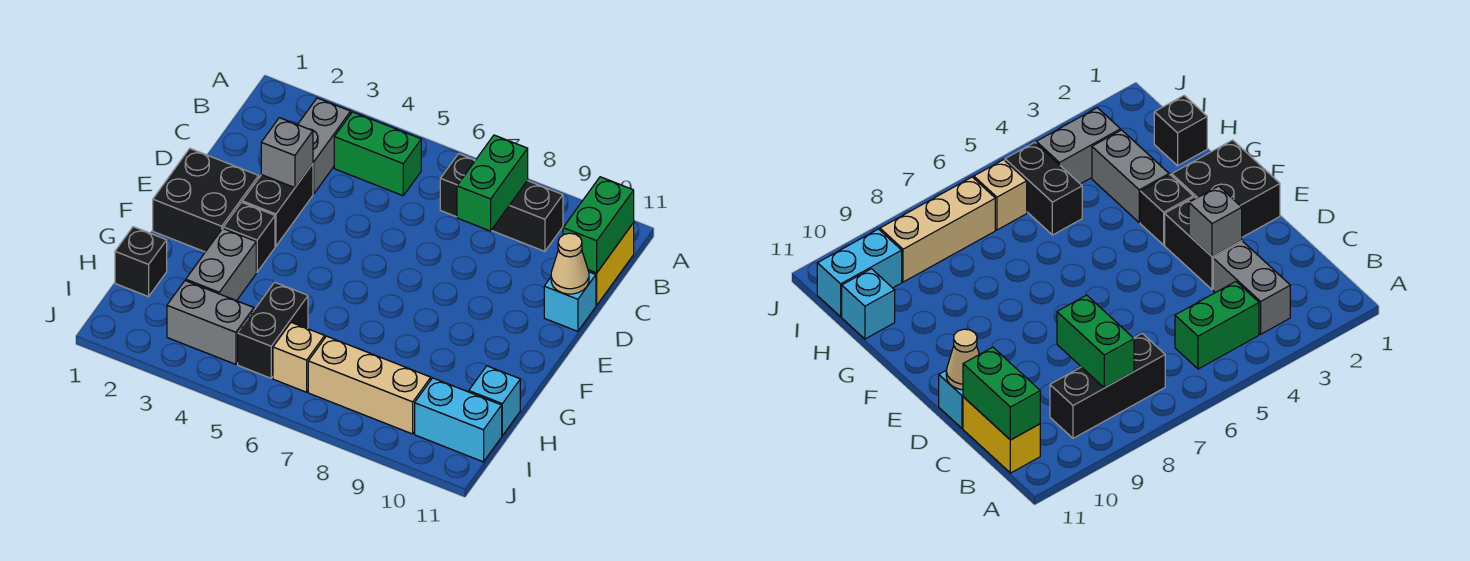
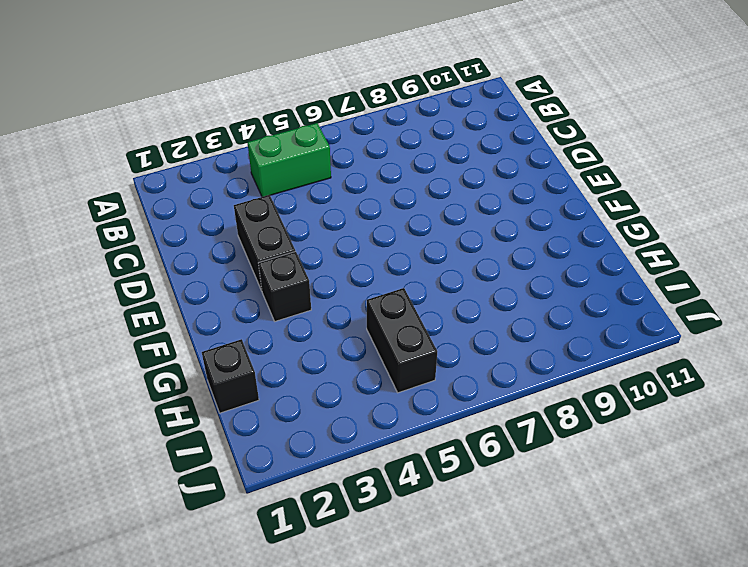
none -> grey brick B3:C3 level 1
none -> black brick B7:B9 level 1
none -> yellow brick B11:C11 level 1

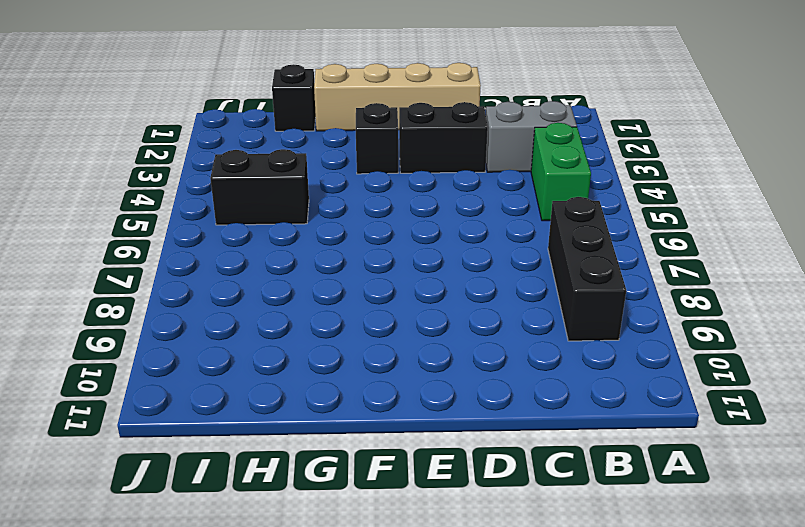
tan brick D1:G1 level 1 -> black brick E1:F2 level 1
none -> yellow brick B11:C11 level 1
none -> cyan brick D11 level 1
none -> grey brick G3:H3 level 1

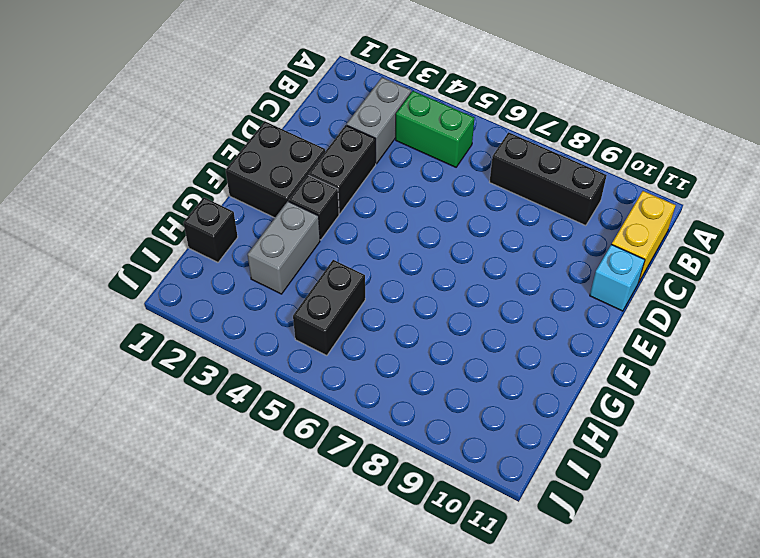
none -> cyan brick H11 level 1
none -> grey brick I3:I4 level 1
none -> tan brick I6 level 1

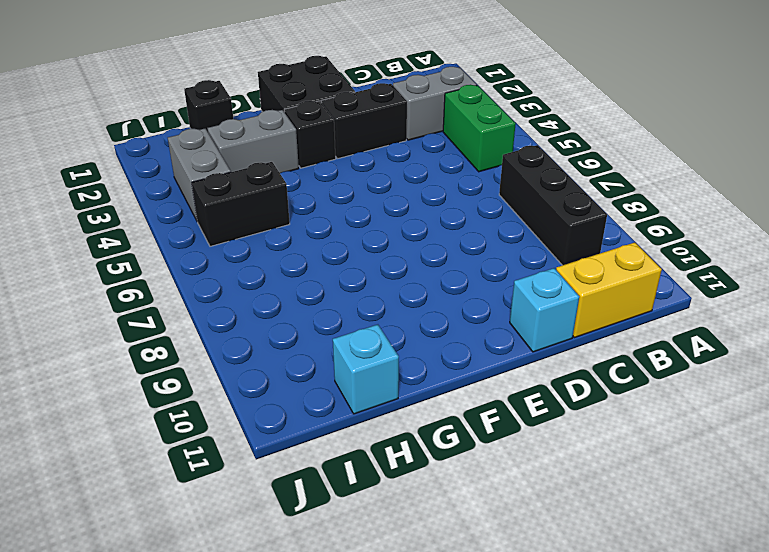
none -> tan brick I6 level 1
none -> tan brick I7:I9 level 1
none -> cyan brick I10:I11 level 1

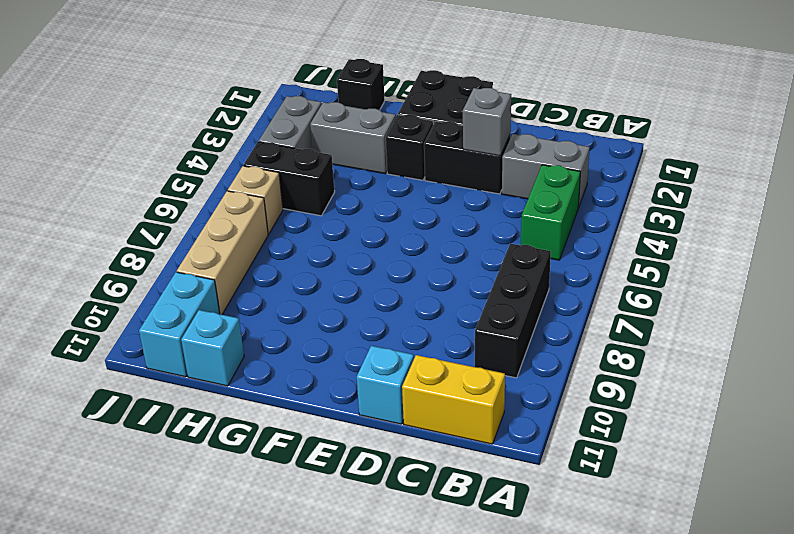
none -> green brick B8:C8 level 2
none -> green brick B11:C11 level 2
none -> tan cone D11 level 2

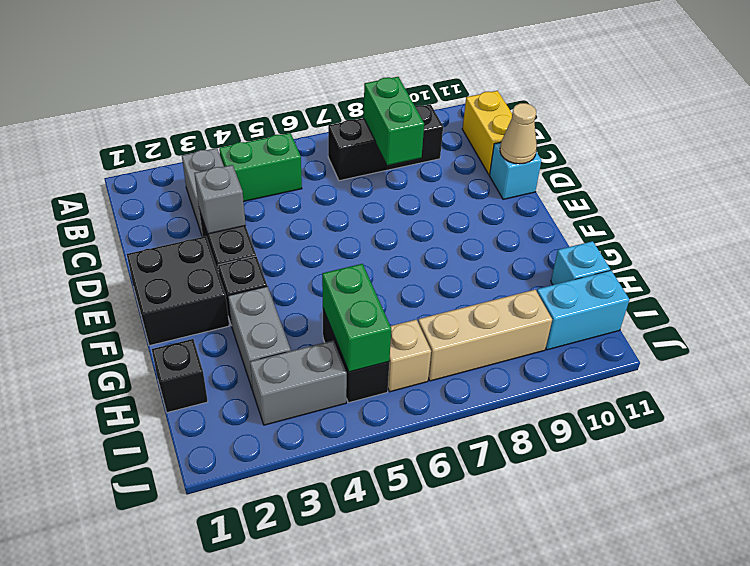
green brick H5:I5 level 2 -> green brick B11:C11 level 2

